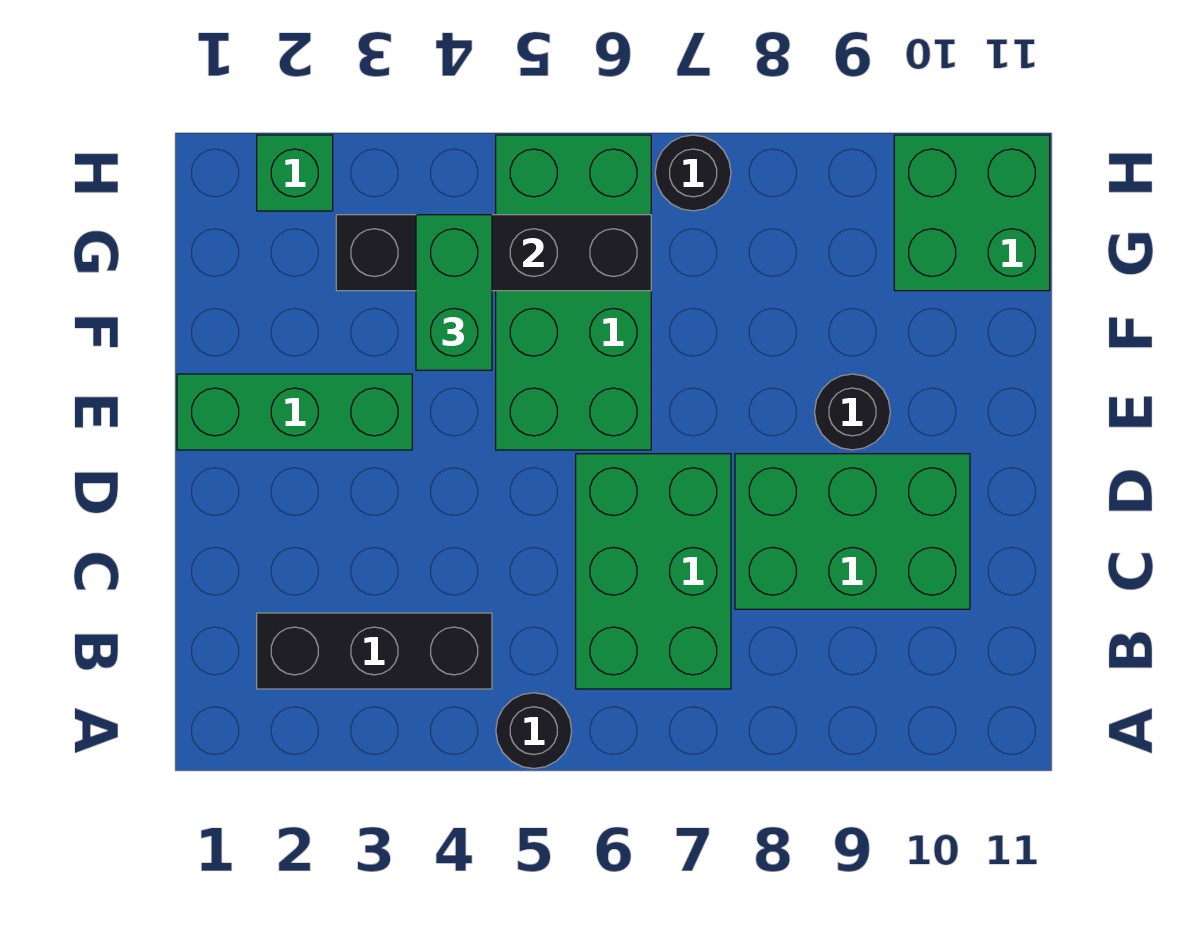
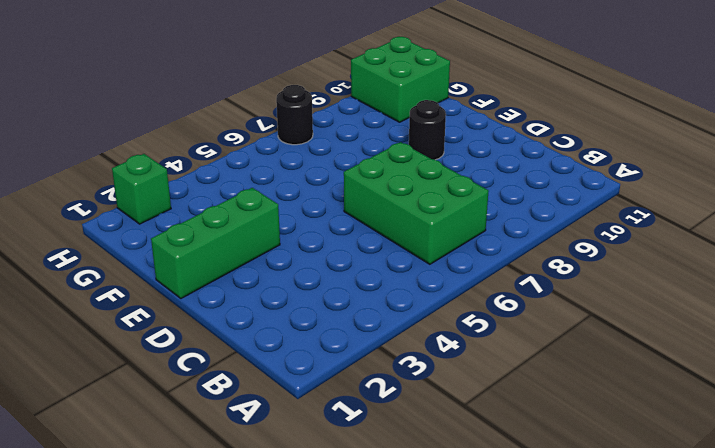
none -> black round brick A5 level 1
none -> black brick B2:B4 level 1
none -> green brick C8:D10 level 1

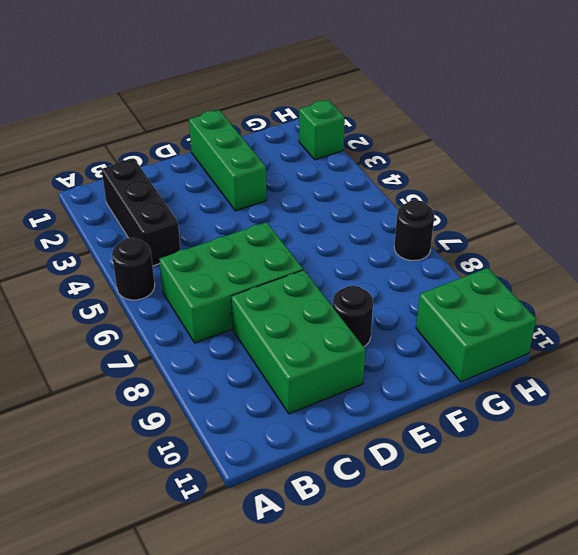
none -> green brick E5:H6 level 1
none -> black brick G3:G6 level 2
none -> green brick F4:G4 level 3

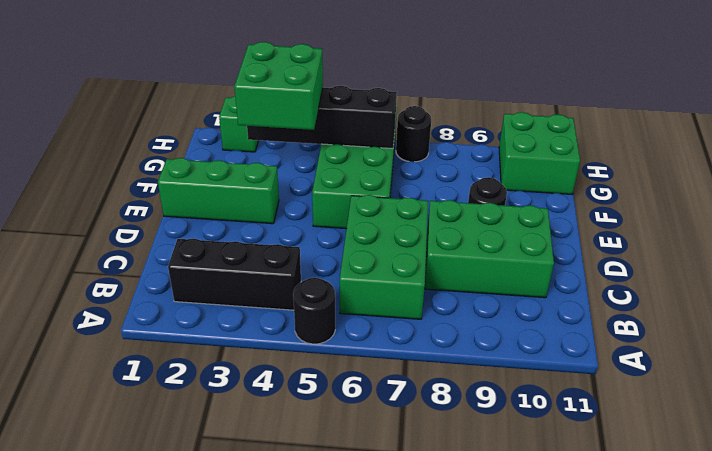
green brick F3:G4 level 3 -> green brick F4:G4 level 3

